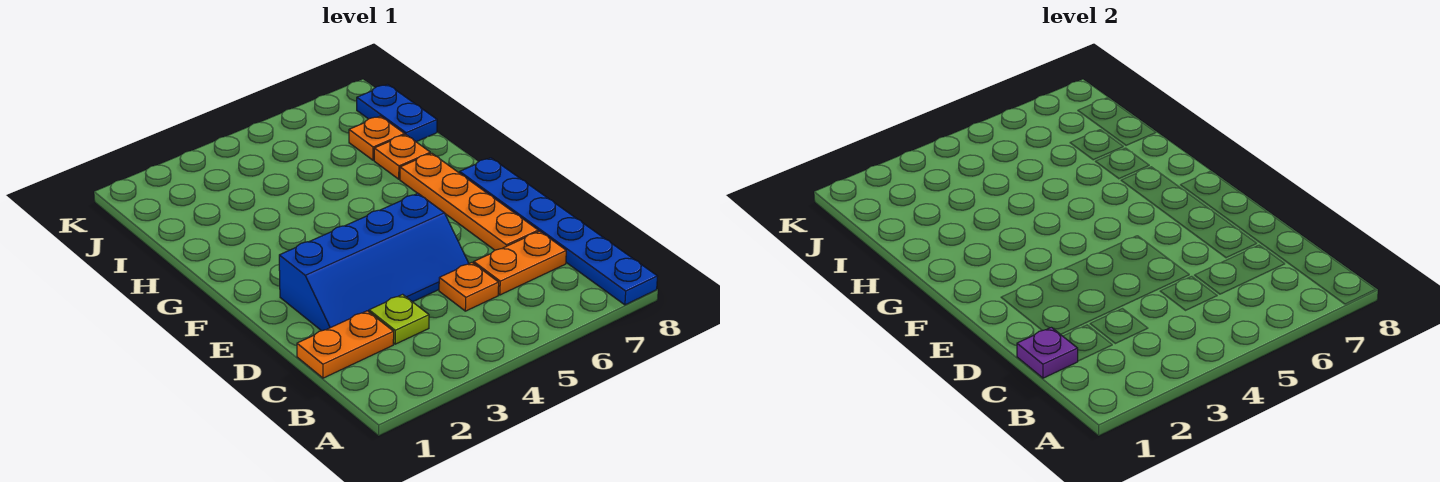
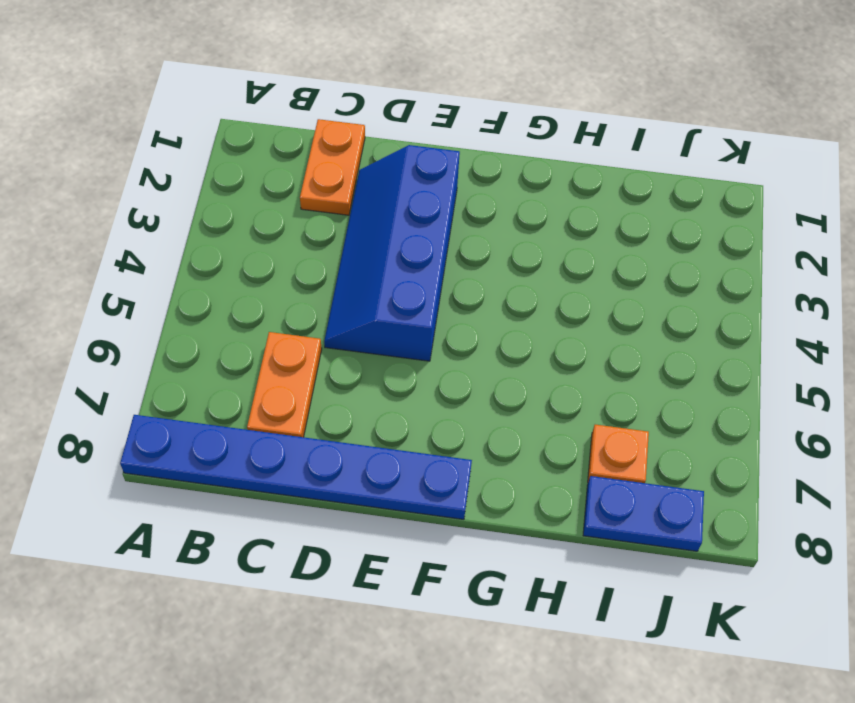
none -> lime plate C3 level 1
none -> orange plate C5 level 1

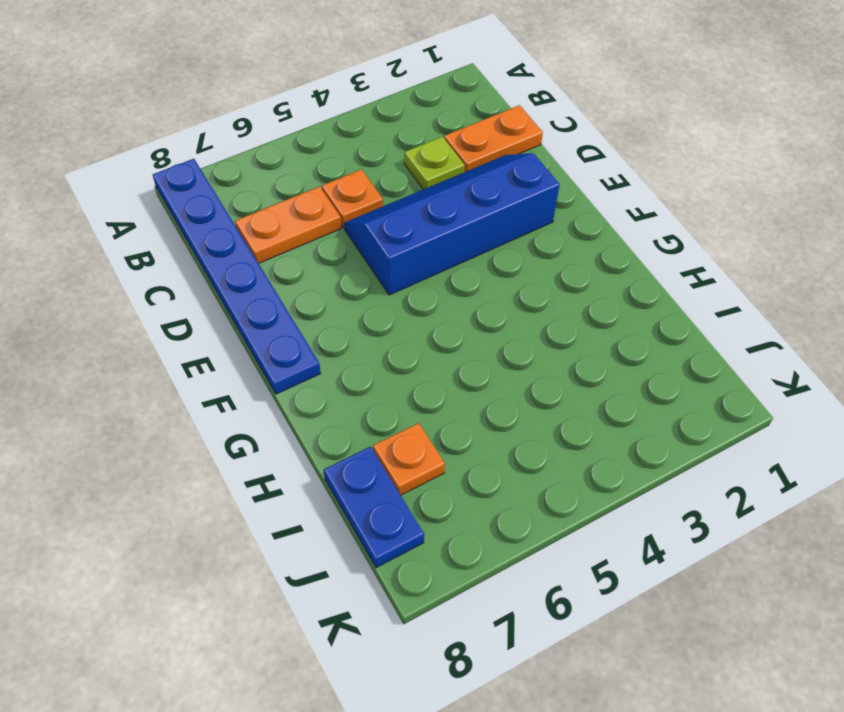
none -> orange plate D7:G7 level 1
none -> orange plate H7 level 1

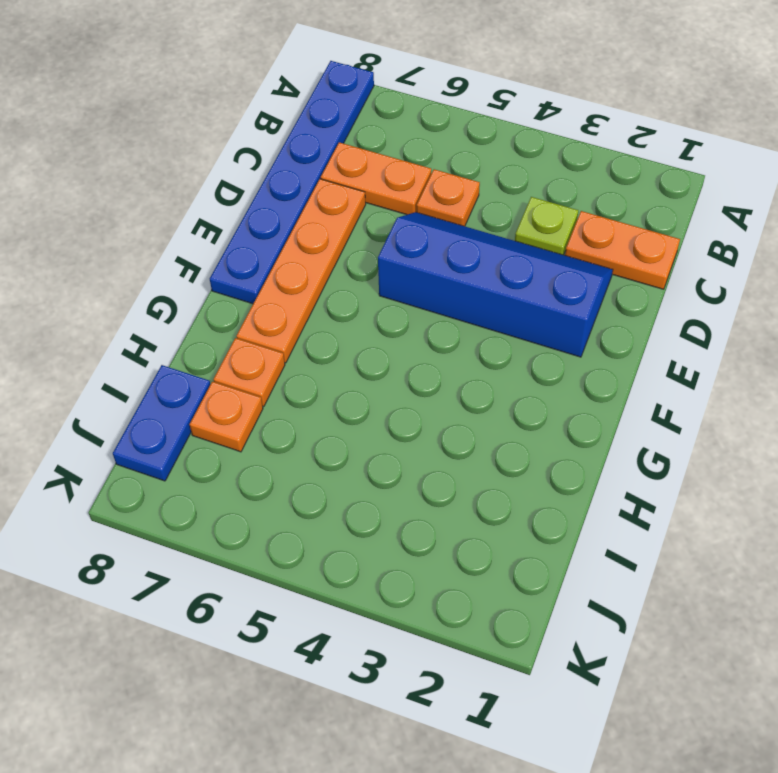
none -> purple plate C1 level 2

